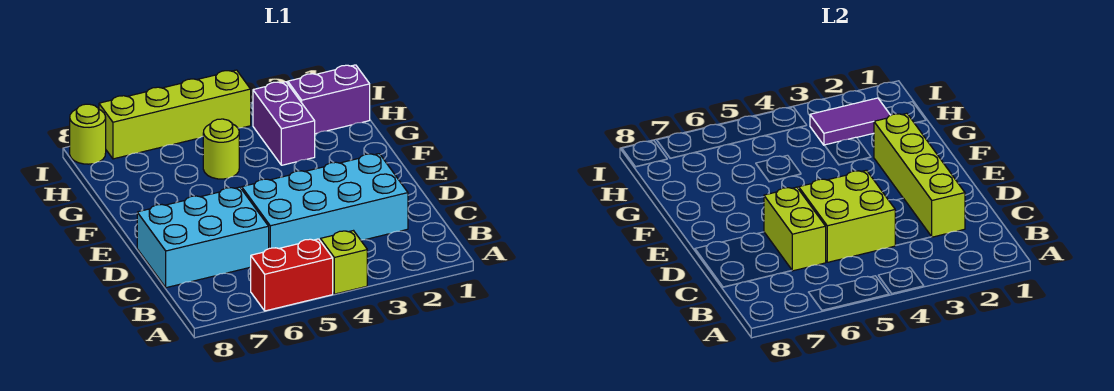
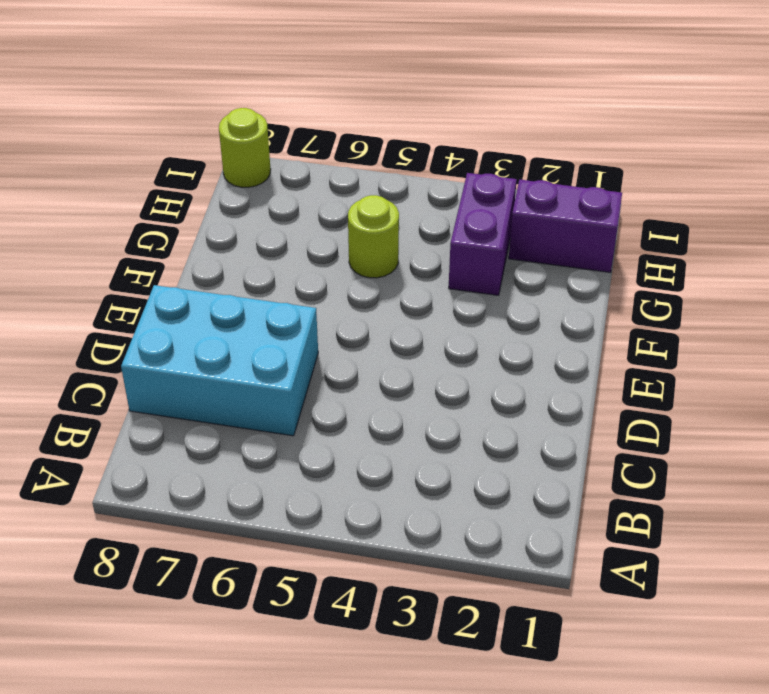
none -> lime brick A4 level 1
none -> red brick A5:A6 level 1
none -> cyan brick C2:D5 level 1

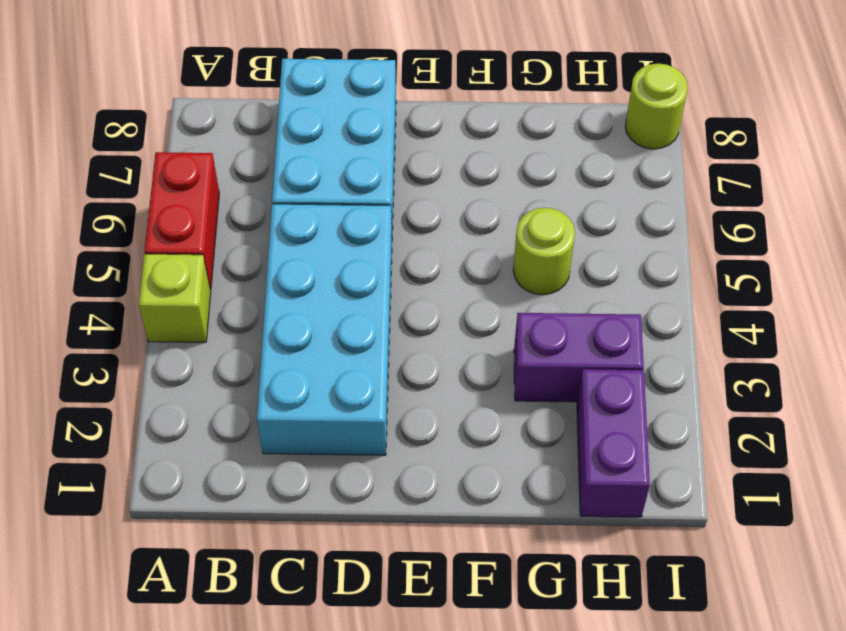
none -> lime brick I4:I7 level 1
none -> lime brick C2:F2 level 2
none -> lime brick C4:D5 level 2

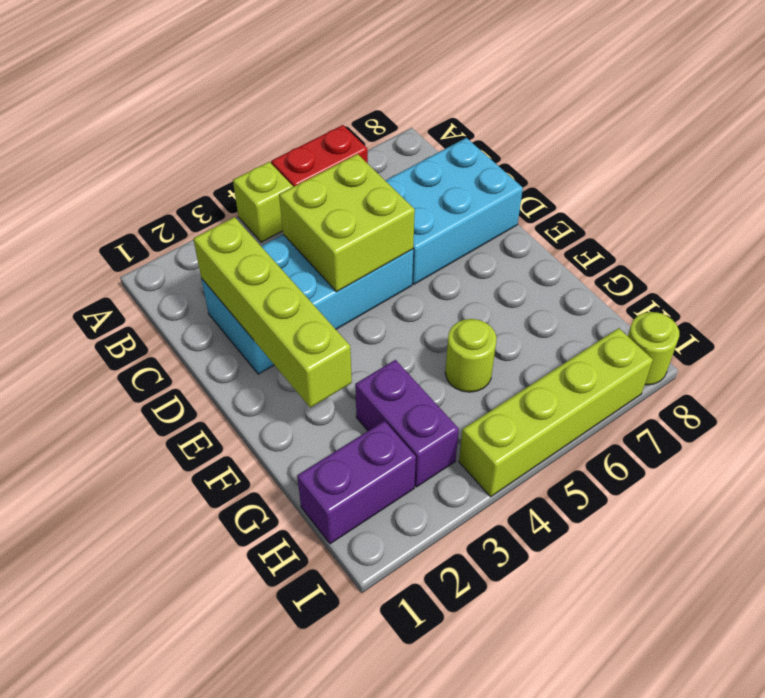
none -> lime brick C6:D6 level 2
none -> purple tile H2:H3 level 2

